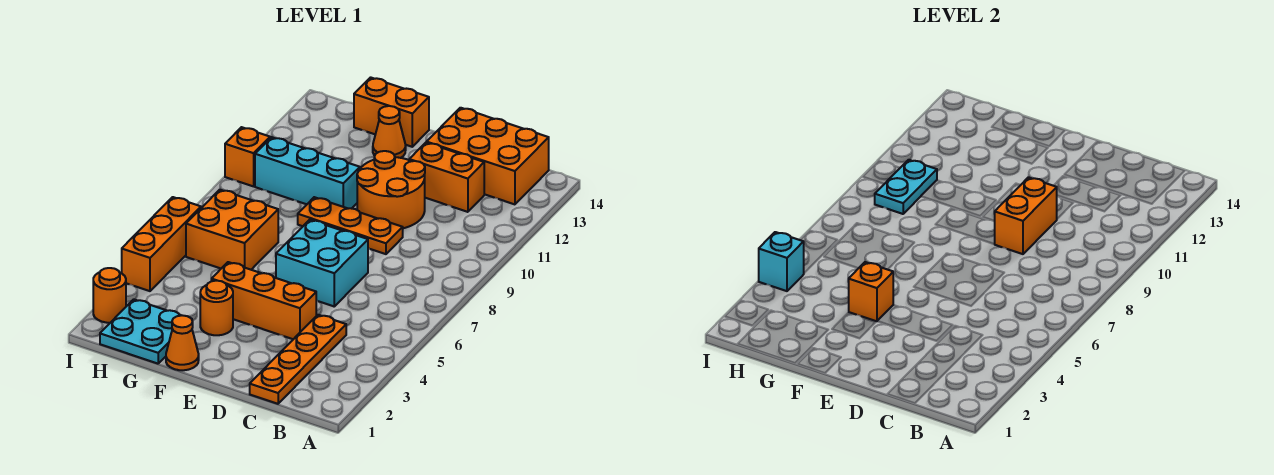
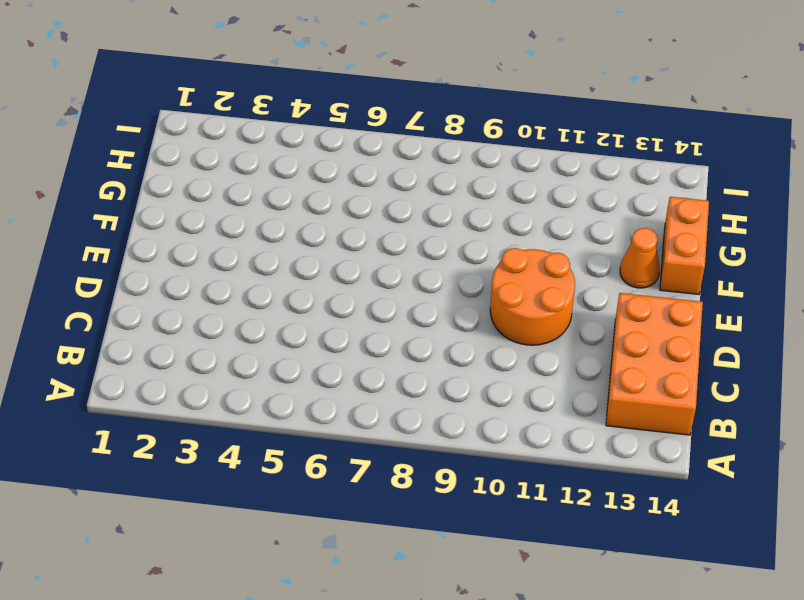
none -> orange plate C1:C4 level 1
none -> orange brick C12:D12 level 1
none -> orange brick D4:F4 level 1

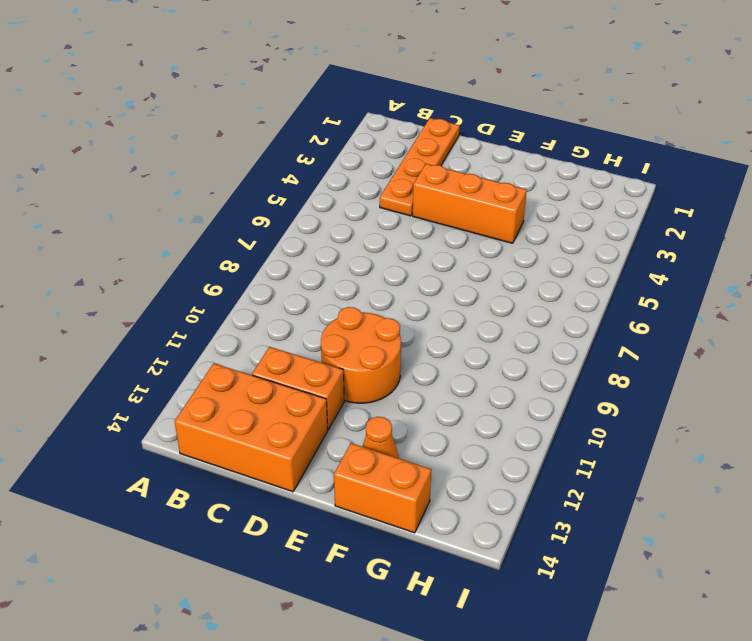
none -> cyan brick D6:E7 level 1
none -> orange plate D9:F9 level 1
none -> orange cone F1 level 1

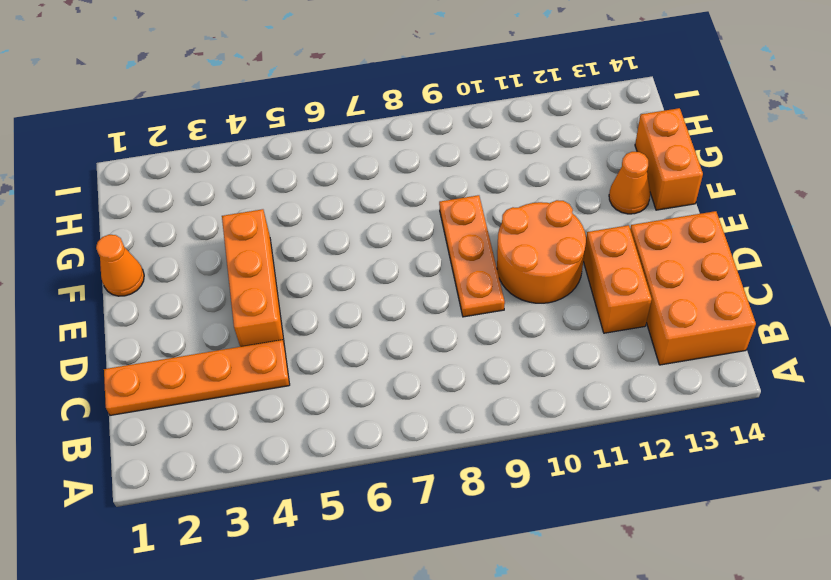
none -> cyan brick D6:E7 level 1
none -> orange round brick F3 level 1
none -> cyan brick F10:H10 level 1

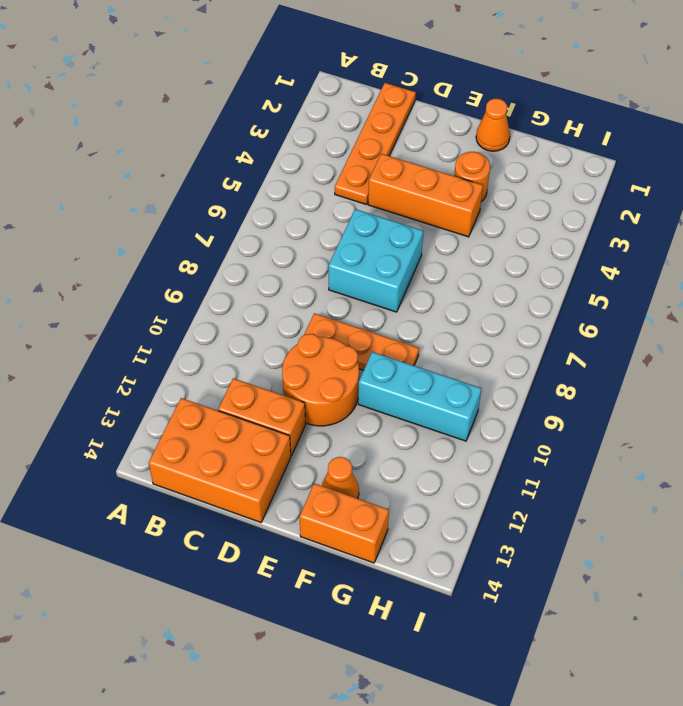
none -> cyan plate G1:H2 level 1
none -> orange brick G6:H7 level 1
none -> orange round brick I2 level 1

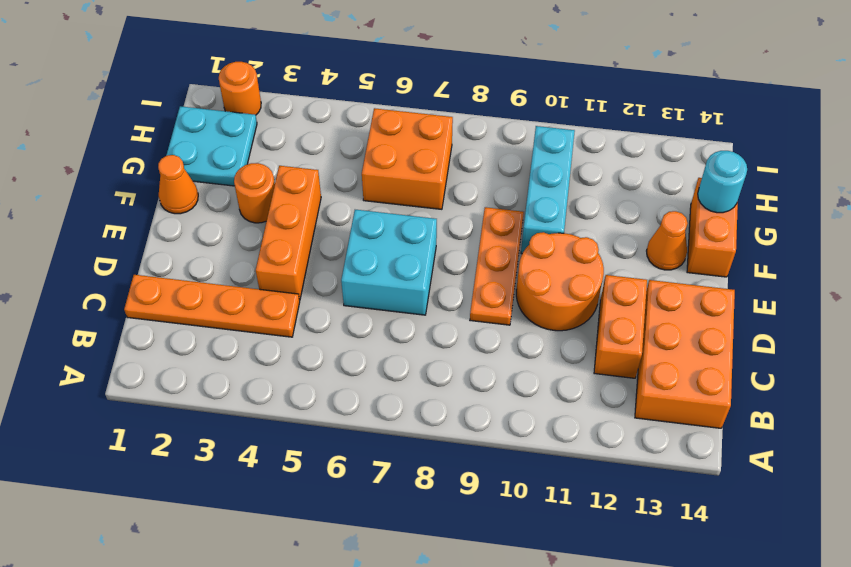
cyan round brick G14 level 2 -> none
none -> orange brick I4:I6 level 1
none -> orange brick I10 level 1
none -> orange brick D9:D10 level 2

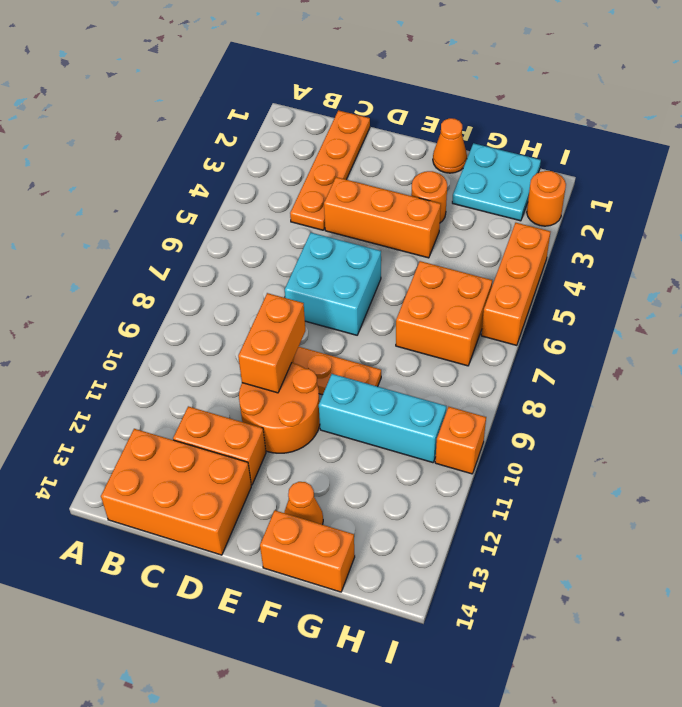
none -> orange brick F4 level 2
none -> cyan plate H9:H10 level 2
none -> cyan brick I4 level 2

